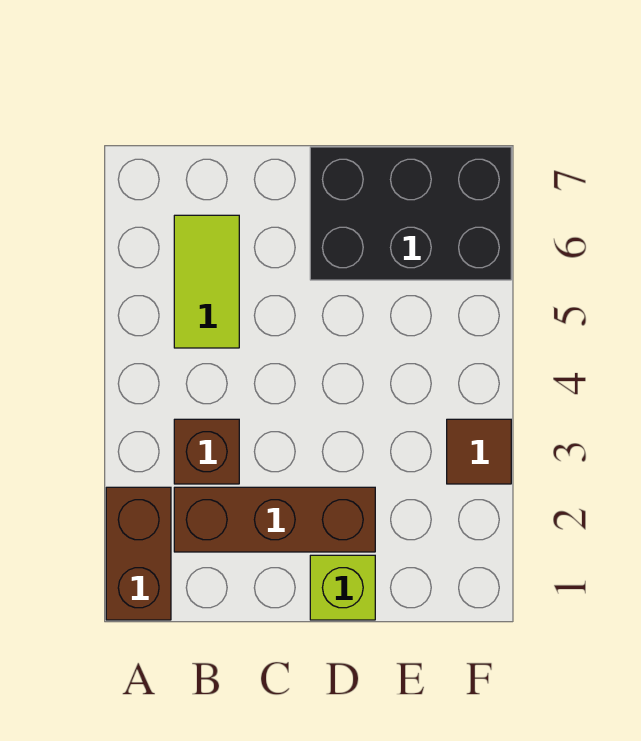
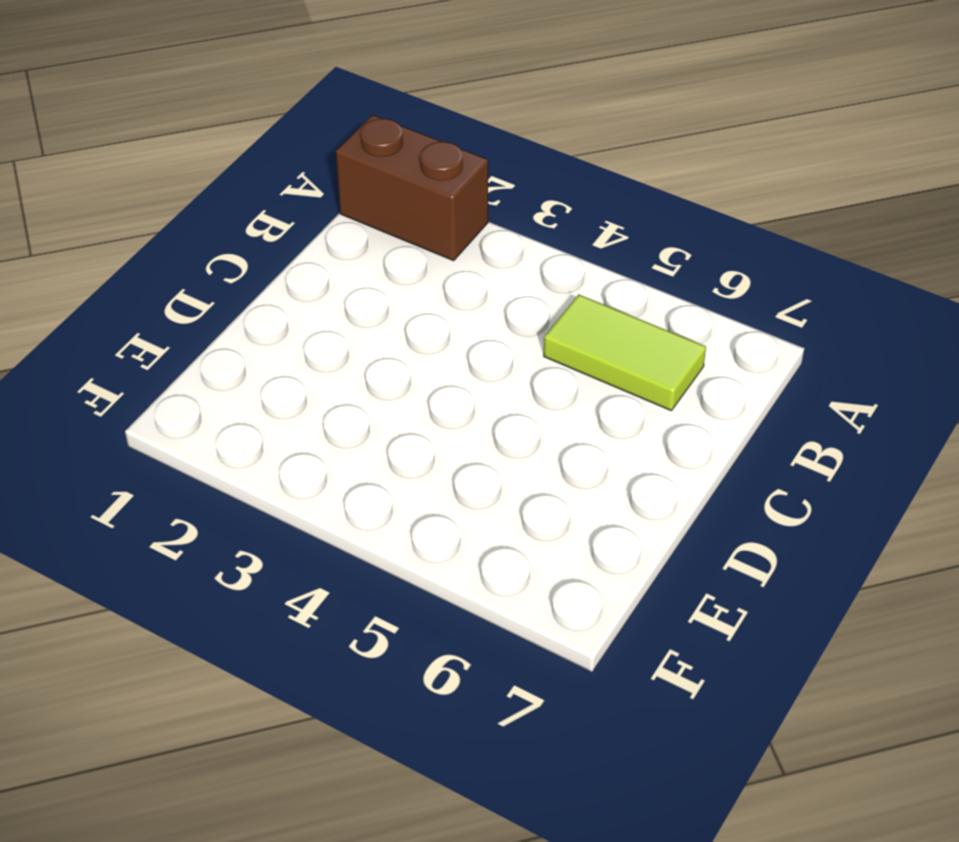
none -> brown brick B2:D2 level 1
none -> brown brick B3 level 1

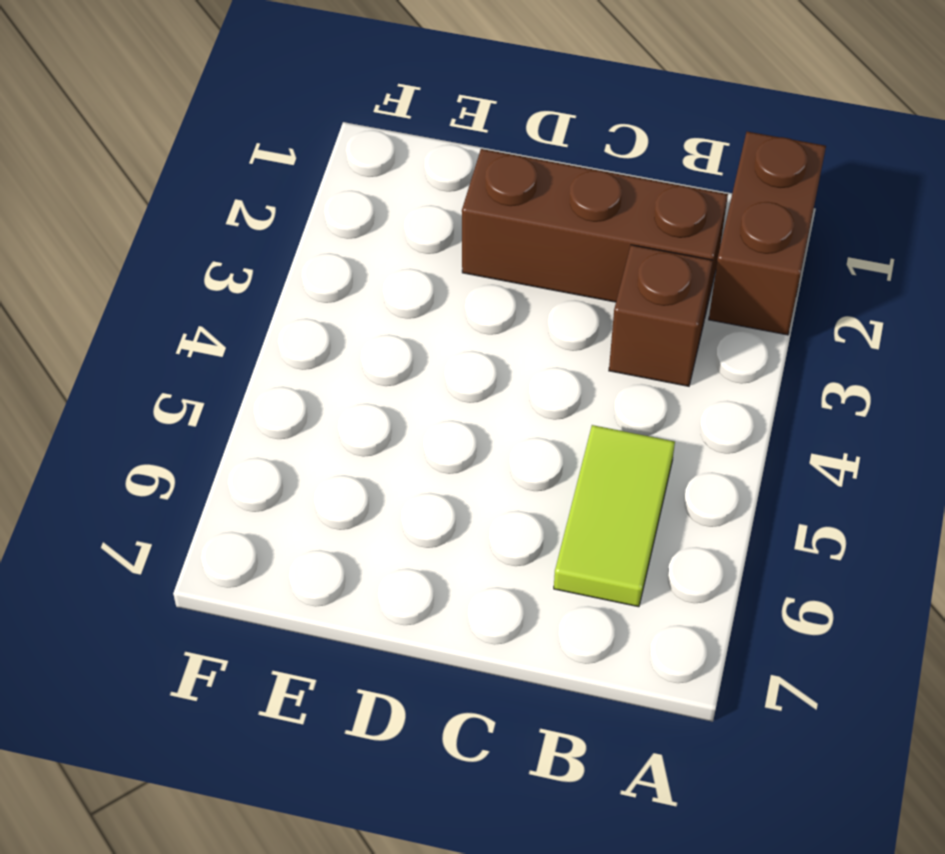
none -> lime brick D1 level 1
none -> black brick D6:F7 level 1

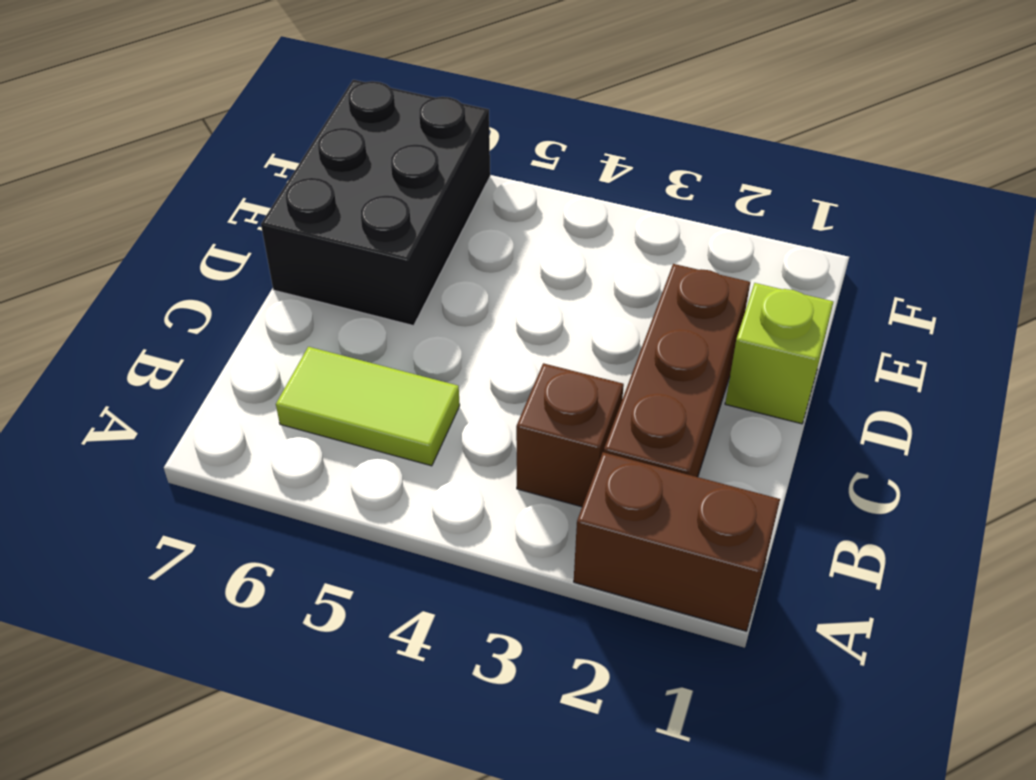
none -> brown tile F3 level 1

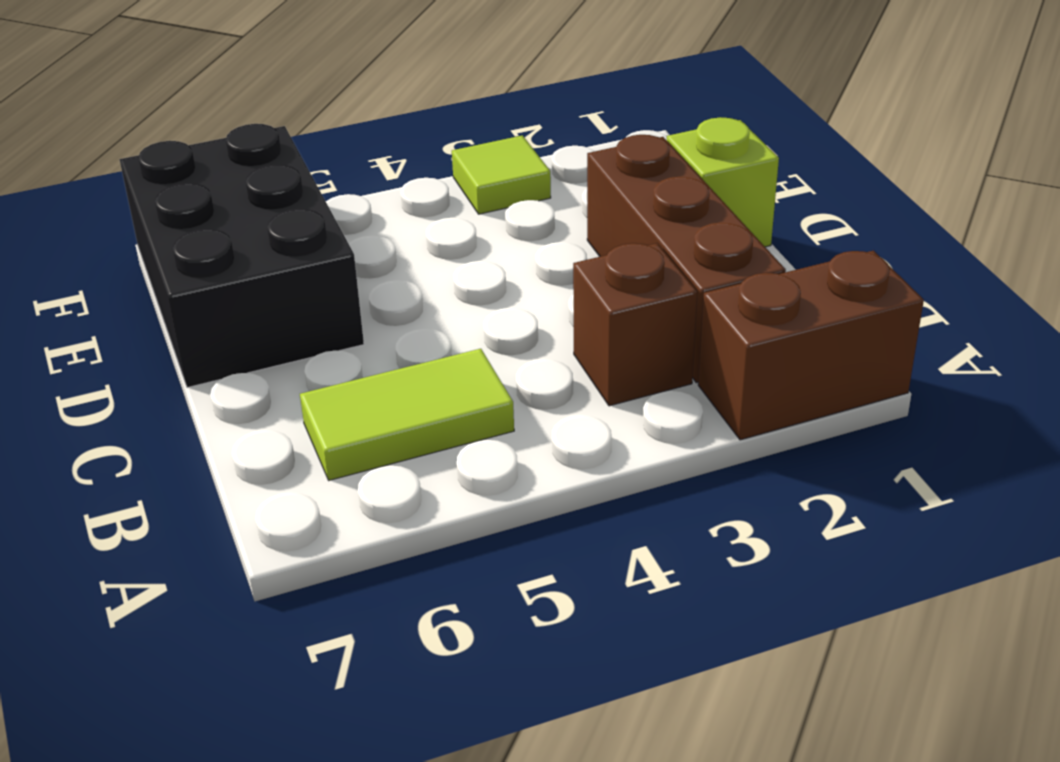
lime tile F3 level 1 -> brown tile F3 level 1

